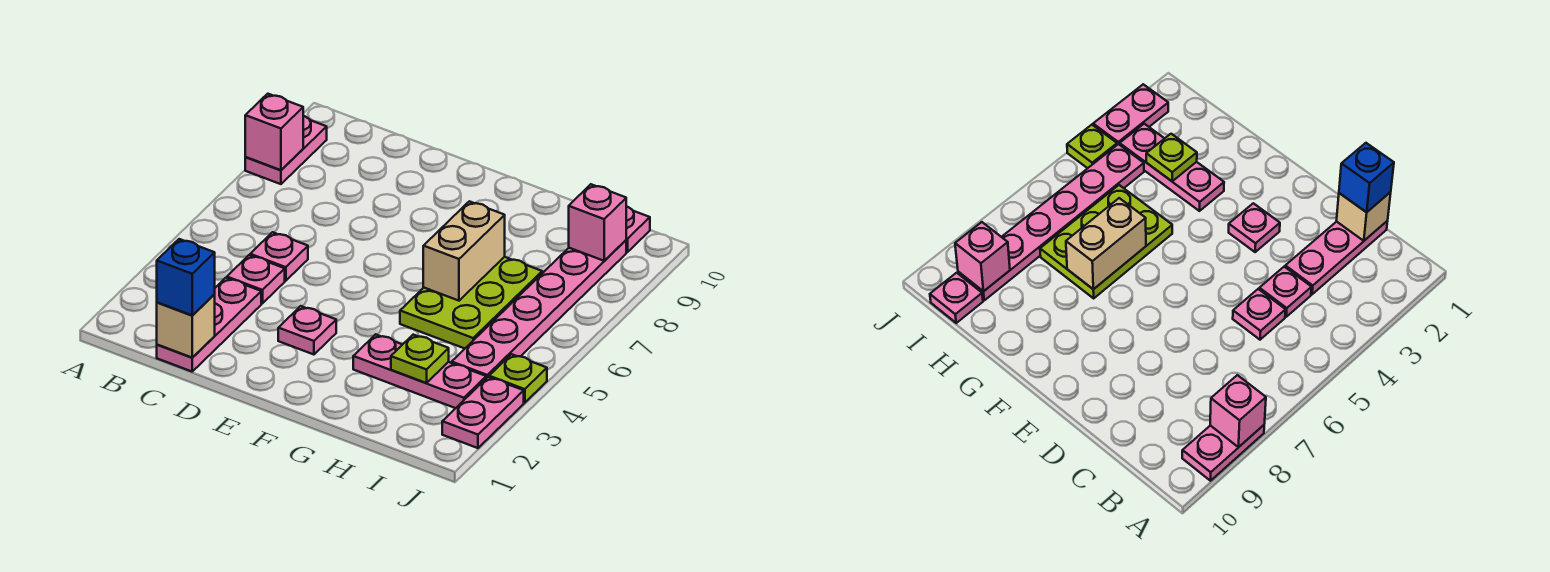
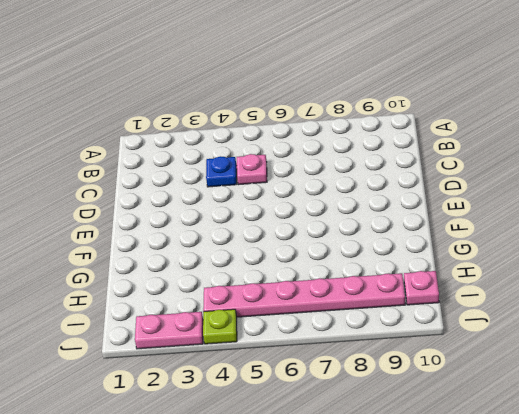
blue plate C4 level 1 -> pink plate C4 level 1
none -> pink plate A8:A9 level 1
none -> pink plate C1:C3 level 1
none -> pink plate E3 level 1

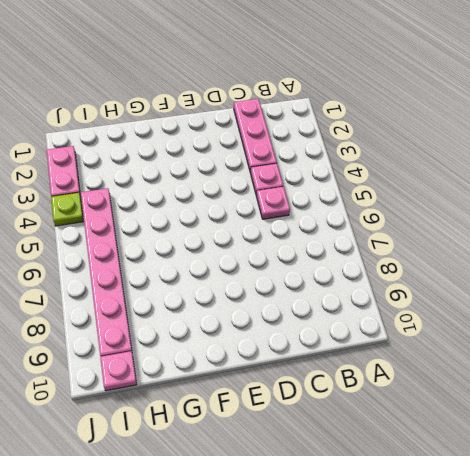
none -> pink plate A8:A9 level 1
none -> pink plate E3 level 1
none -> pink plate G3:I3 level 1

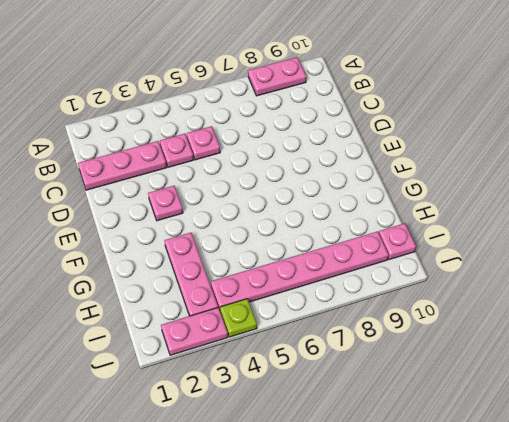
none -> lime plate G5:H7 level 1
none -> pink brick A8 level 2
none -> tan brick C1 level 2

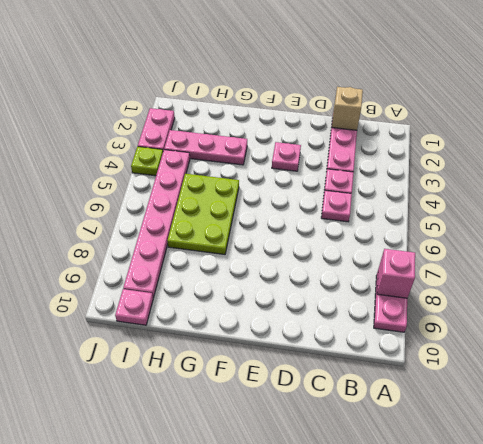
none -> tan brick G6:G7 level 2
none -> lime plate H3 level 2
none -> pink brick I9 level 2

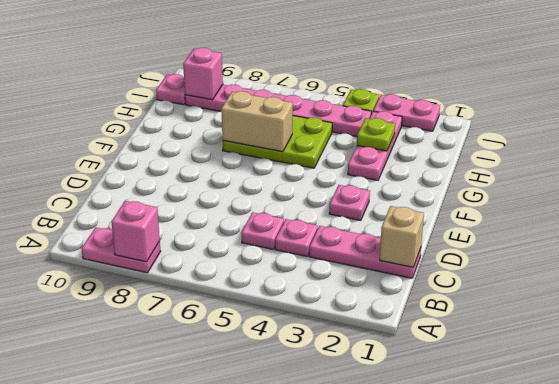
none -> blue brick C1 level 3

